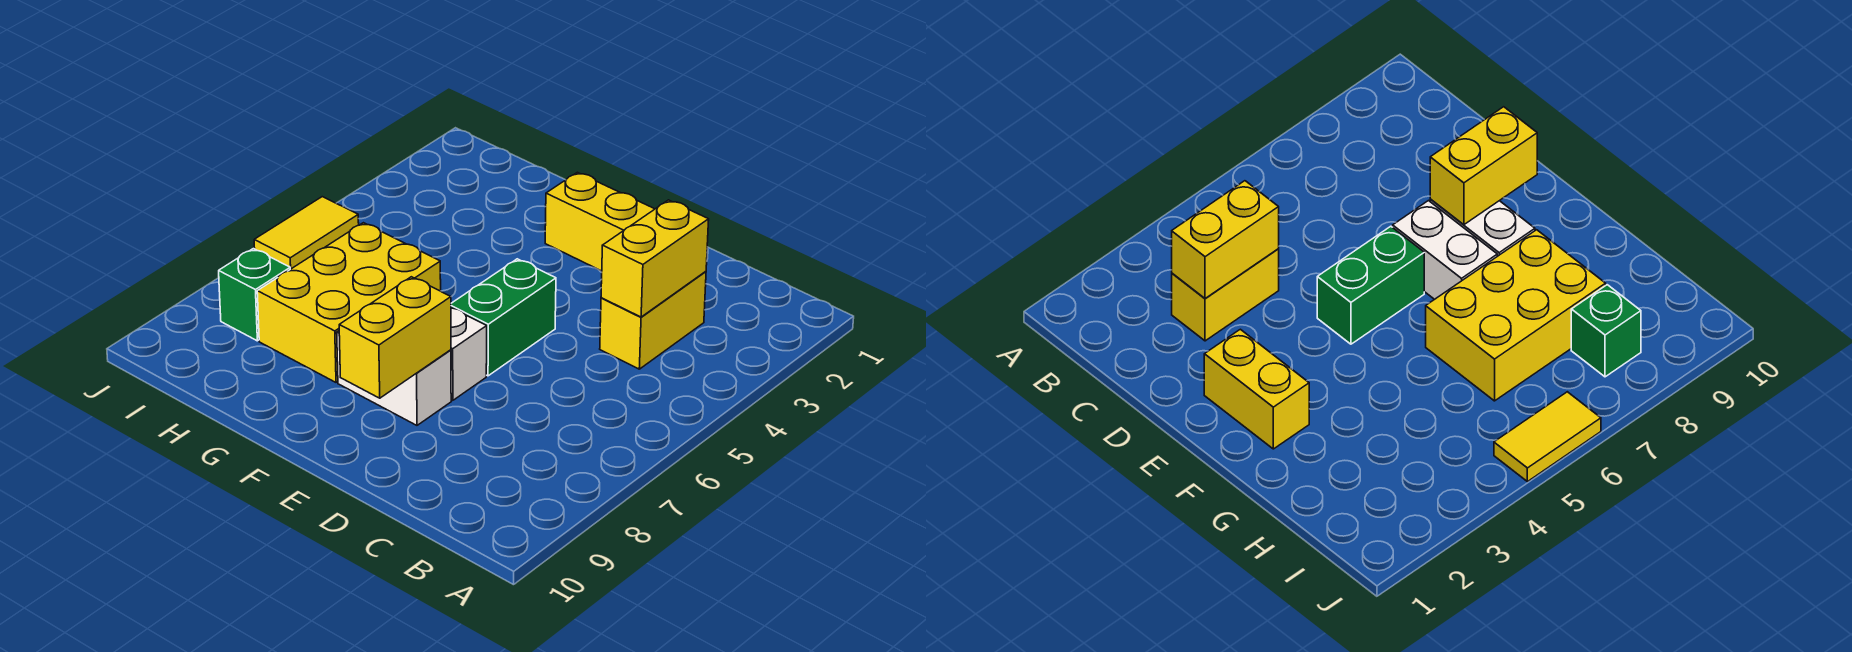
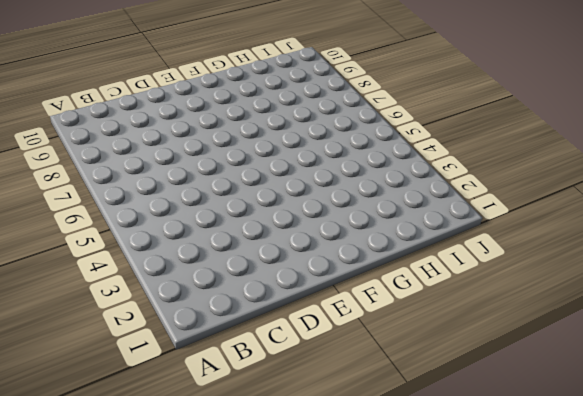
none -> yellow brick C3:C4 level 1
none -> yellow brick E2:F2 level 1

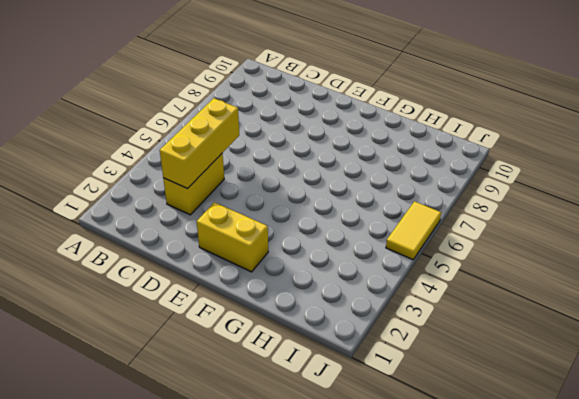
yellow brick C3:C5 level 2 -> yellow brick C3:C4 level 2
none -> green brick E5:E6 level 1
none -> white brick E7:F7 level 1

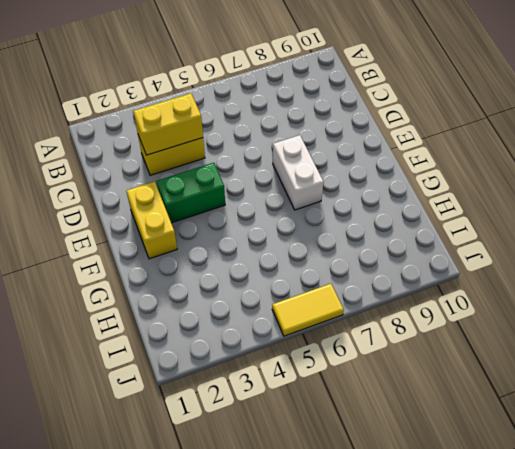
green brick E3:E4 level 1 -> green brick E5:E6 level 1
none -> white brick E8:F8 level 1
none -> yellow brick G6:H8 level 1

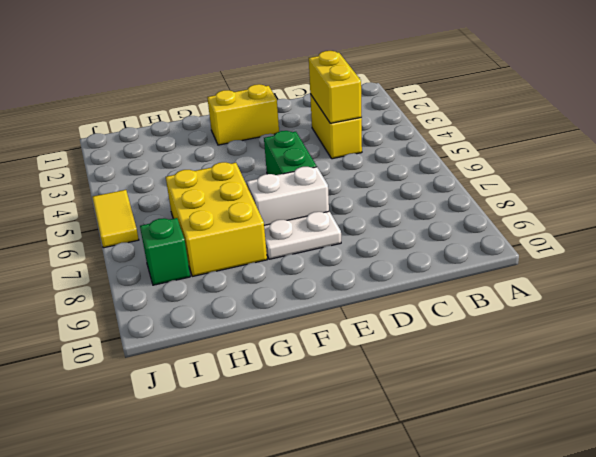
white plate E8:F8 level 1 -> white brick E8:F8 level 1
none -> yellow brick E8:E9 level 2

